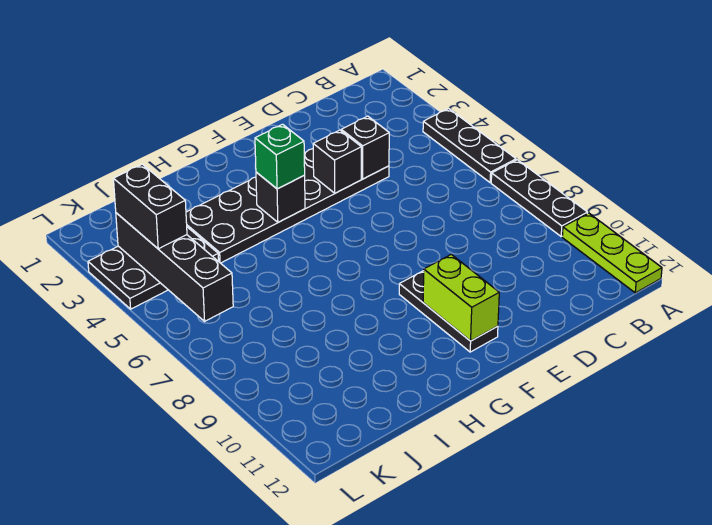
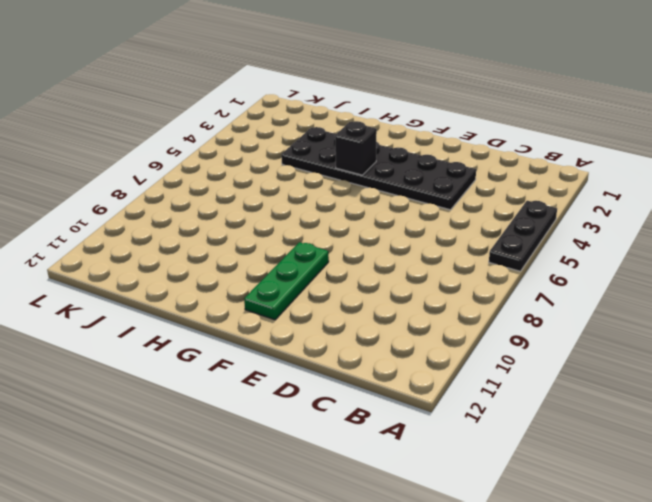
green plate F9:F11 level 1 -> black plate F9:F11 level 1
none -> black plate A7:A9 level 1
none -> lime plate A10:A12 level 1
none -> black plate J3:L4 level 1

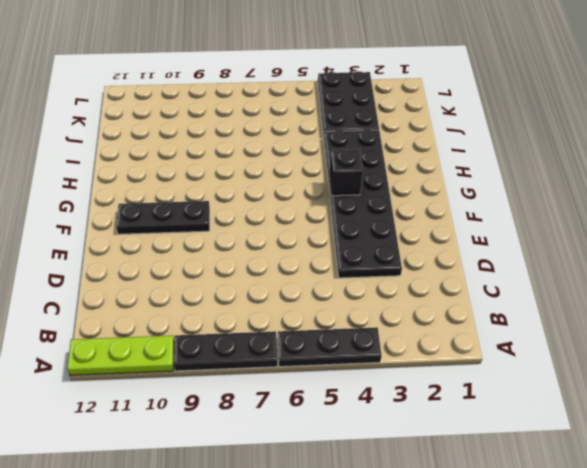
none -> black brick D4 level 2
none -> black brick E4 level 2
none -> lime brick F10:F11 level 2

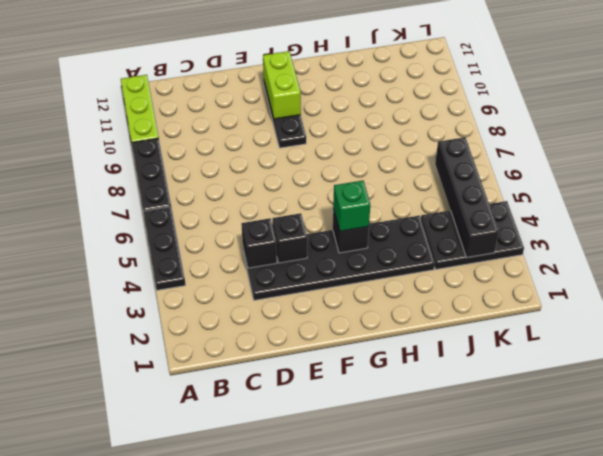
none -> black brick K3:K4 level 3

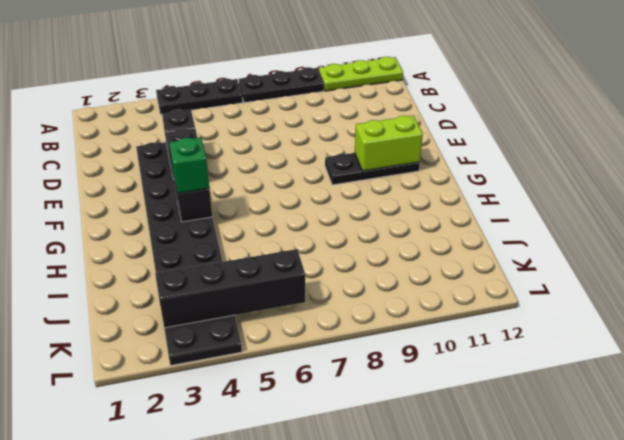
none -> black brick K3:K4 level 3

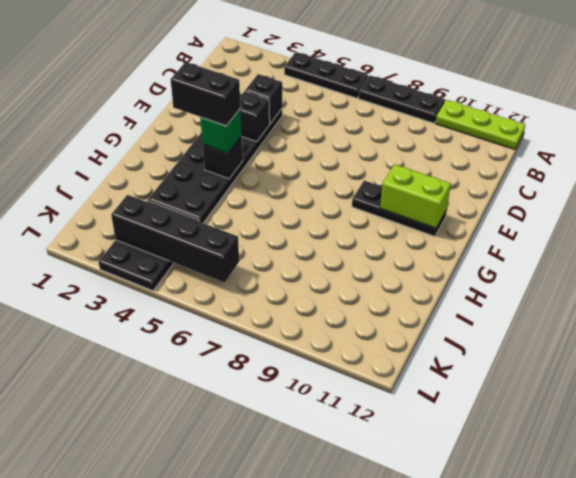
black brick G3:G4 level 4 -> black brick K3:K4 level 3

